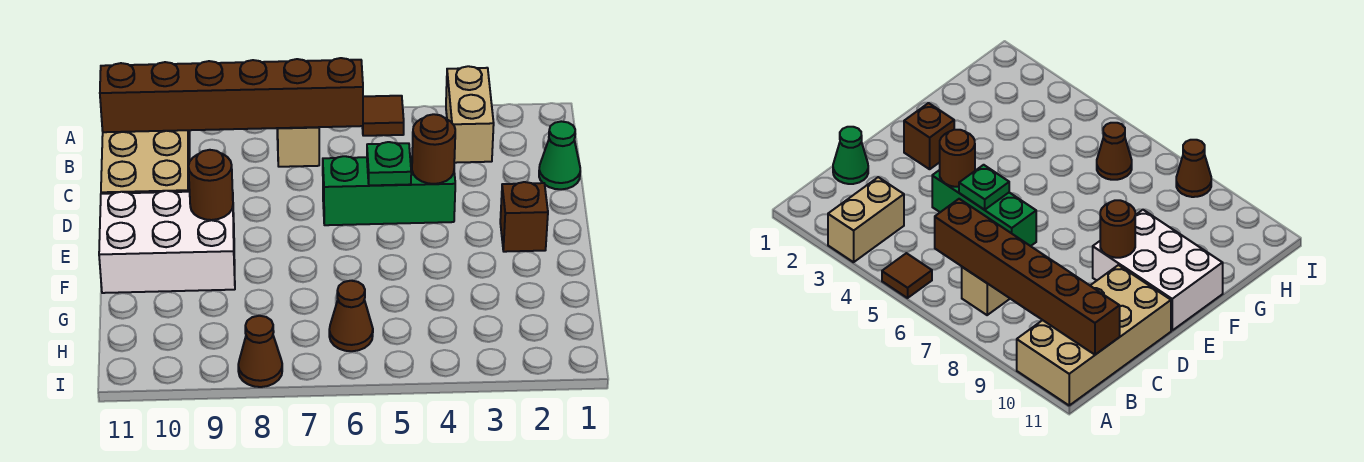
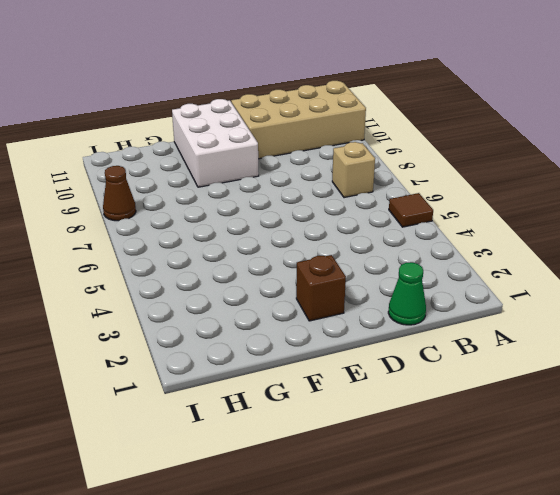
none -> tan brick A3:B3 level 1
none -> green brick D4:D6 level 1
none -> brown cone H6 level 1

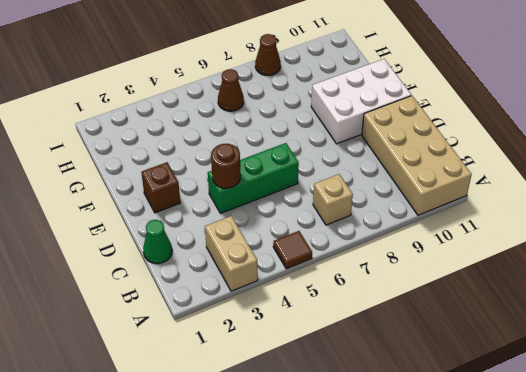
none -> brown brick B6:B11 level 2
none -> green plate D5 level 2
none -> brown round brick E9 level 2

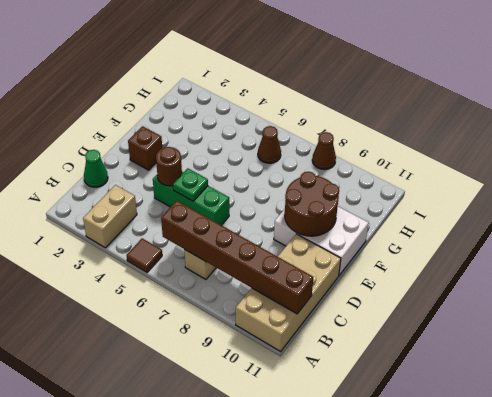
brown round brick E9:F10 level 2 -> brown round brick E9 level 2

